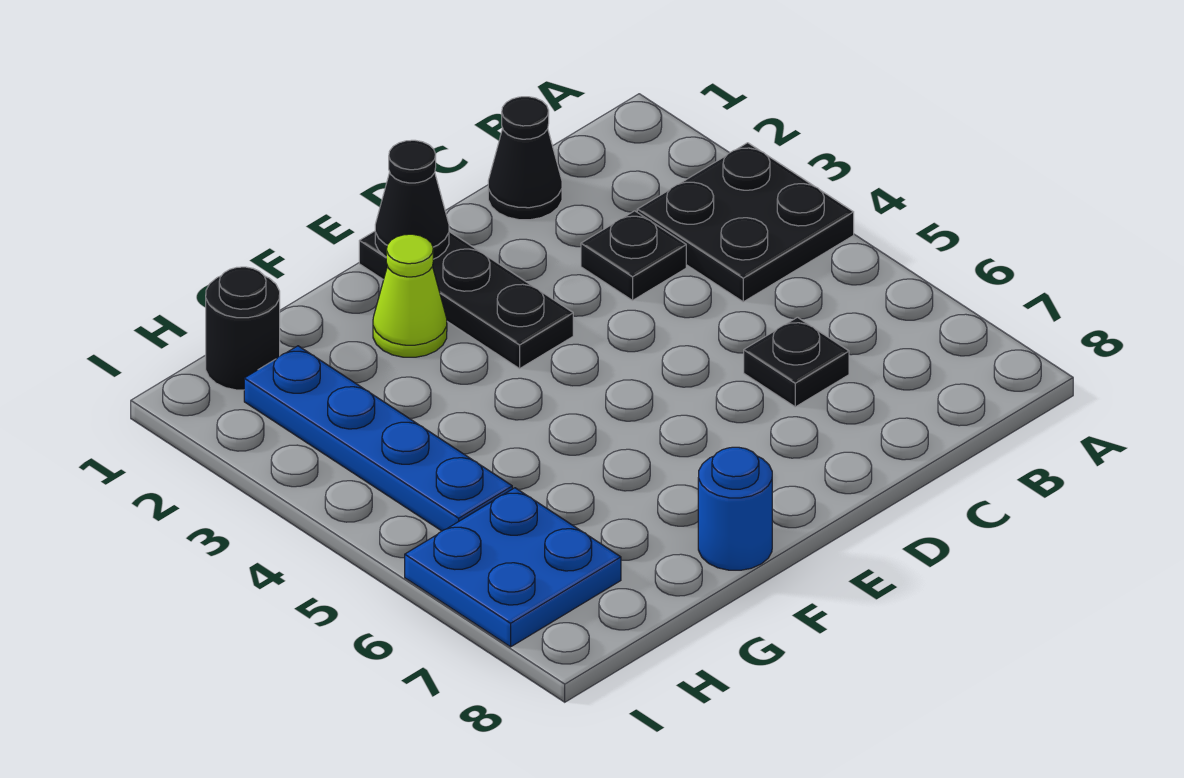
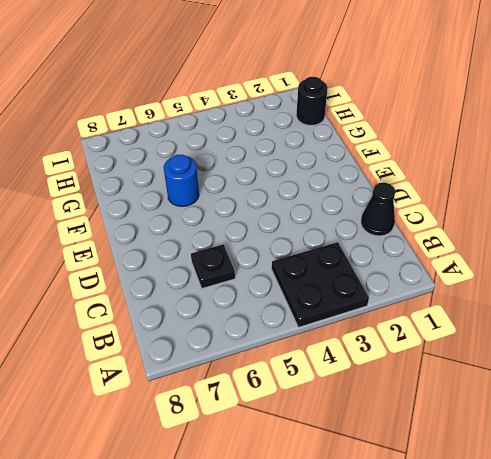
blue round brick F6 level 1 -> blue round brick F8 level 1
none -> black plate C3 level 1
none -> black plate E1:E3 level 1

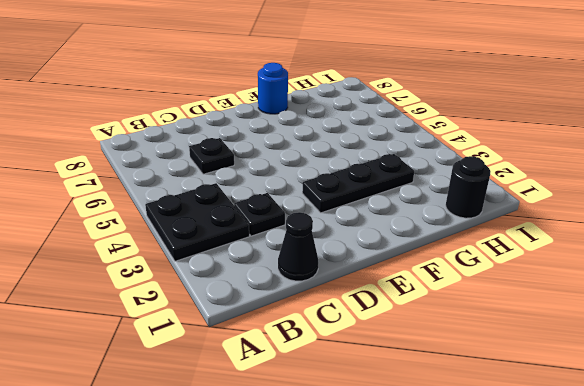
black plate E3:G3 level 1 -> black plate E1:E3 level 1
none -> lime cone F2 level 1
none -> blue plate H2:H5 level 1

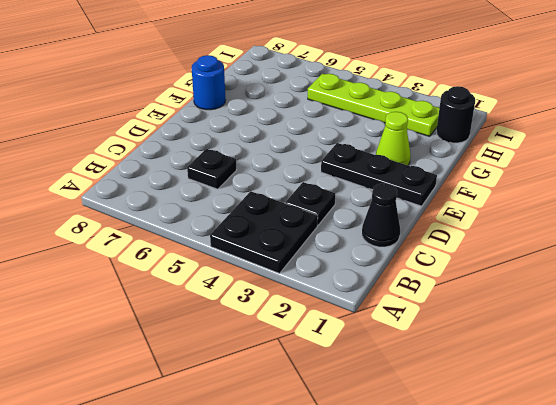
lime plate H2:H5 level 1 -> blue plate H2:H5 level 1
none -> blue plate H6:I7 level 1
none -> black cone E1 level 2

